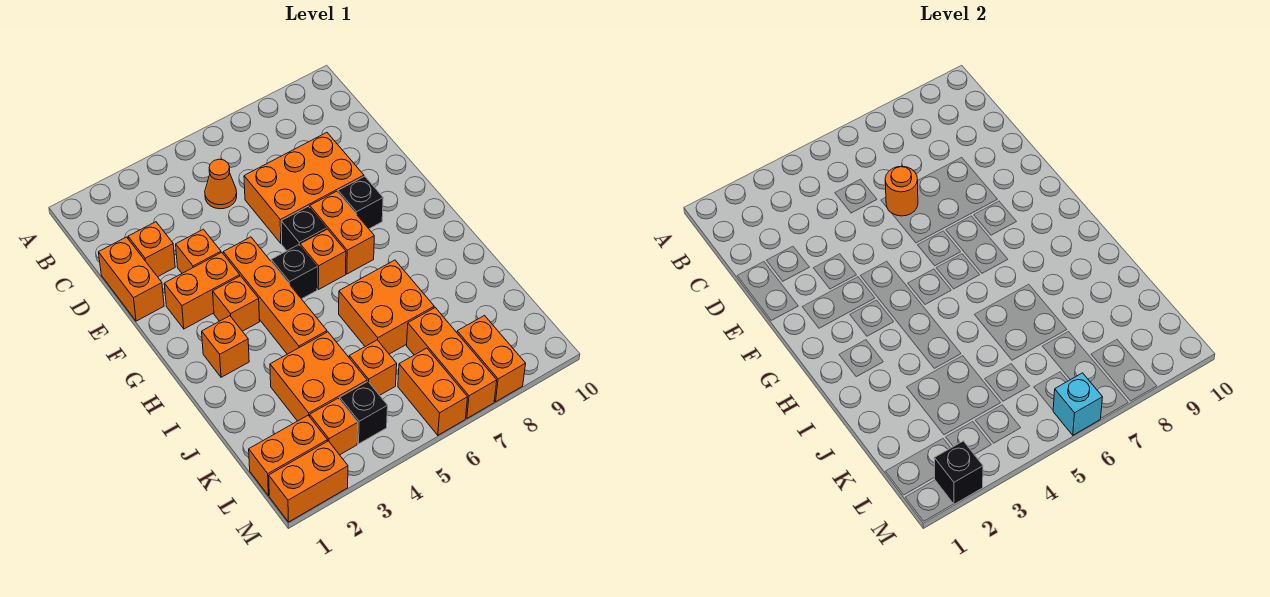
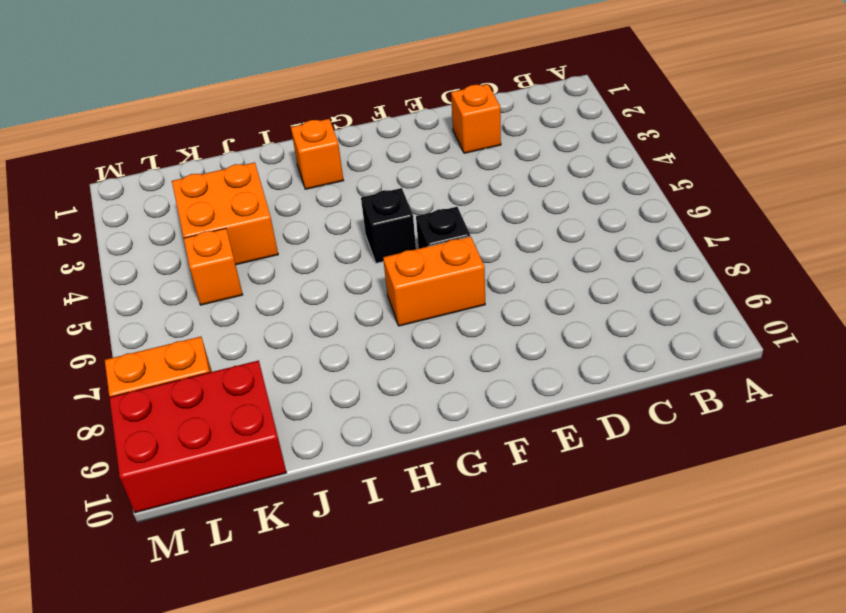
red brick K9:M10 level 1 -> none
none -> orange cone C5 level 1
none -> orange brick D1:E1 level 1
none -> orange brick D6:E8 level 1

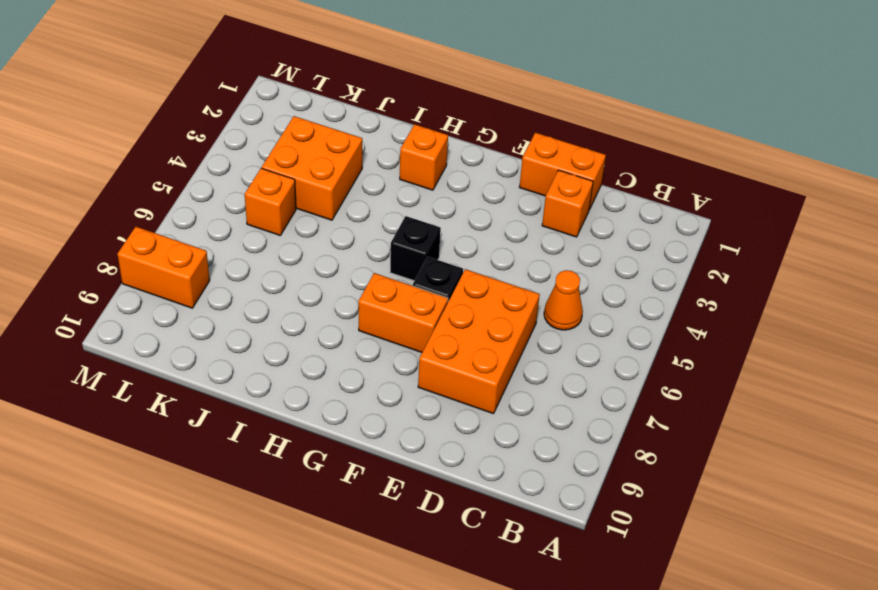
none -> orange brick E3 level 1
none -> orange brick F2:F3 level 1
none -> orange brick F4:I4 level 1

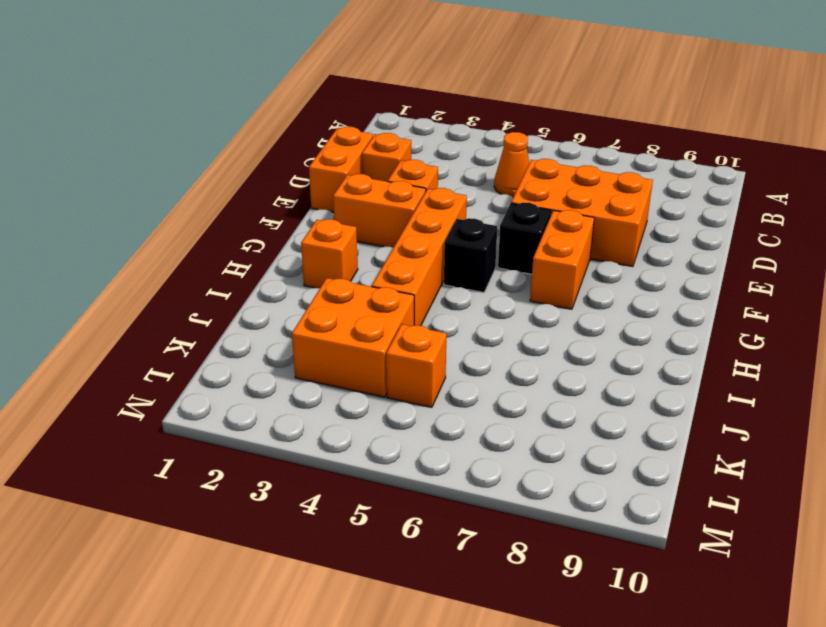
none -> black brick F8 level 1
none -> orange brick G3 level 1
none -> orange brick G6 level 1

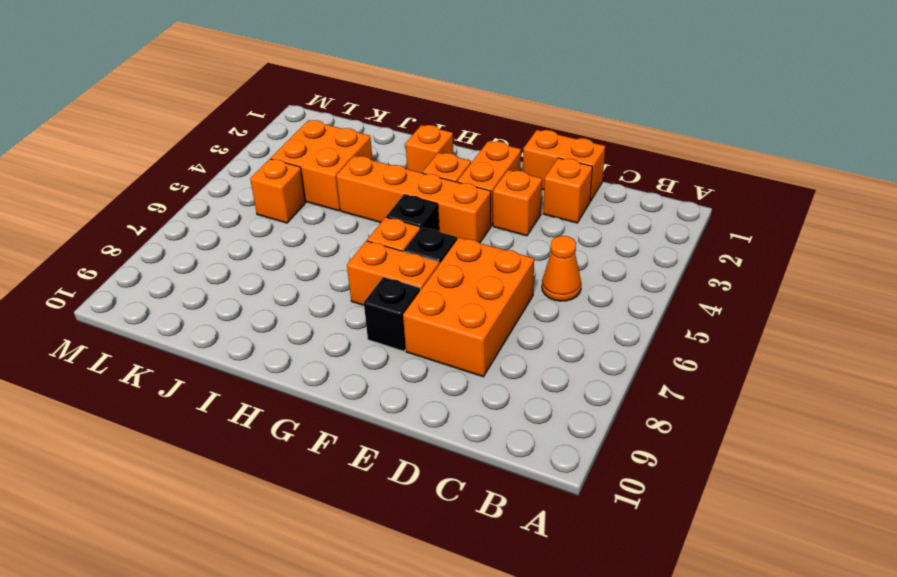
none -> orange brick I6:J7 level 1
none -> orange brick K7:M7 level 1
none -> orange brick L1:L2 level 1

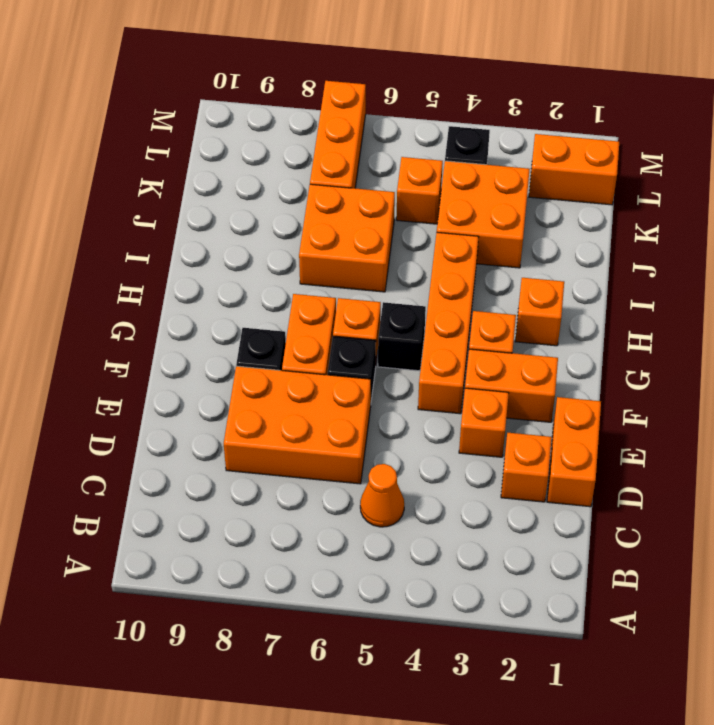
none -> orange brick L3 level 1
none -> orange brick L6:M6 level 1
none -> orange brick L8:M8 level 1

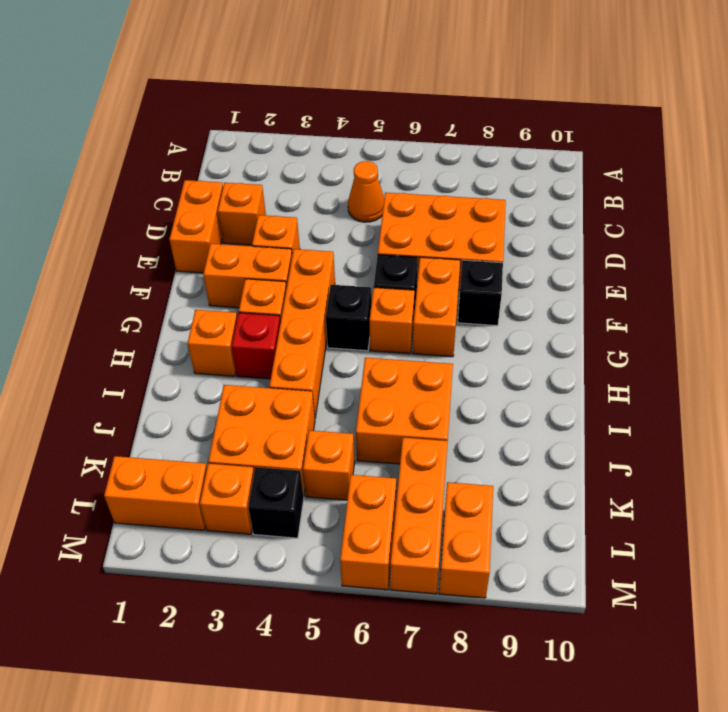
red brick H3 level 1 -> none
none -> orange brick M1:M2 level 1
none -> orange round brick D6 level 2
none -> black brick M2 level 2

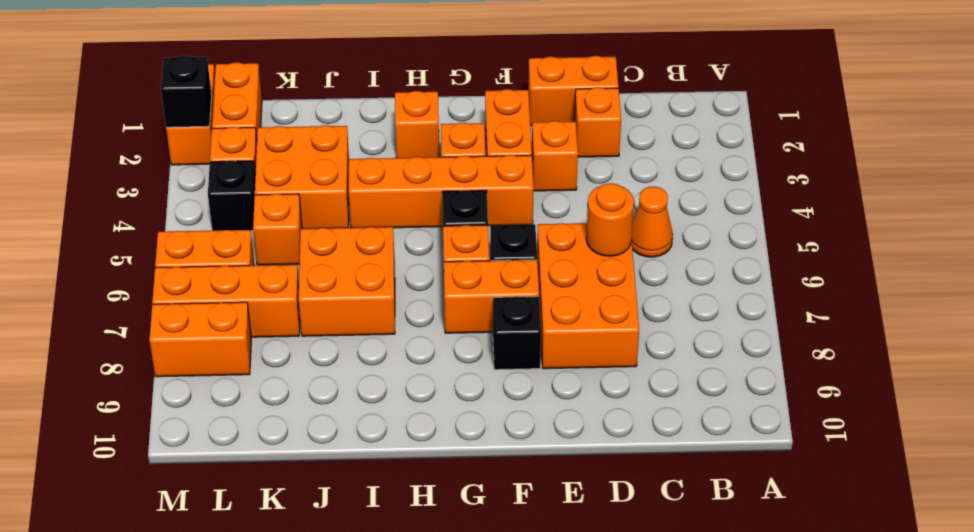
none -> cyan brick M6 level 2

